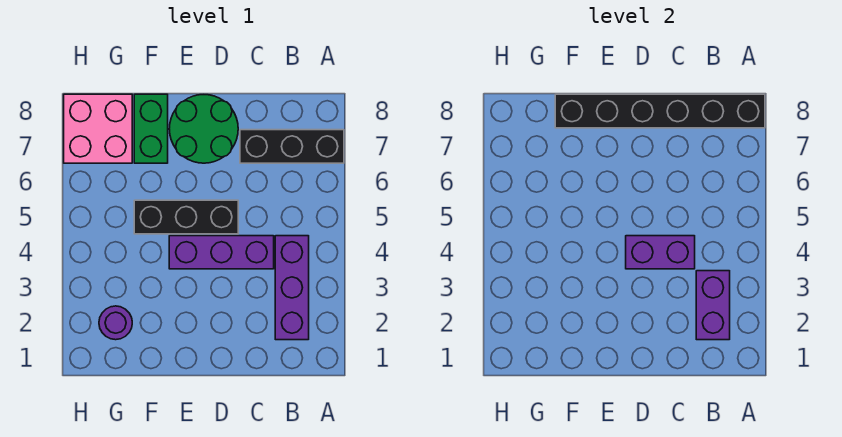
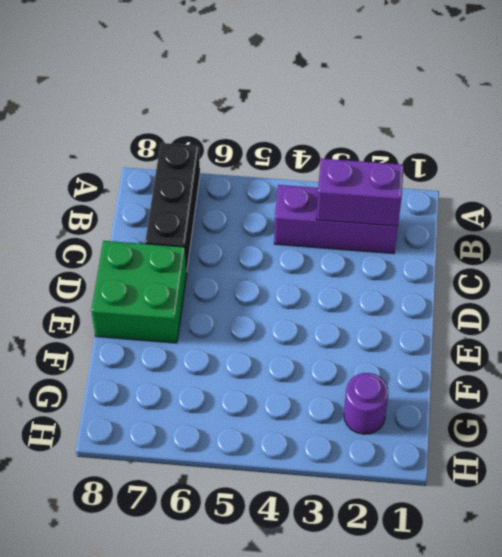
green brick D7:E8 level 1 -> green round brick D7:E8 level 1
none -> purple brick C4:E4 level 1
none -> black brick D5:F5 level 1

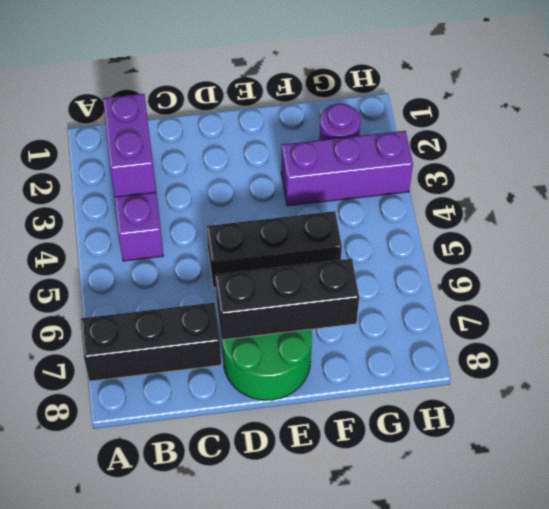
black brick D7:F7 level 2 -> none
purple brick F3:H3 level 1 -> purple brick C4:E4 level 1
none -> green brick F7:F8 level 1
none -> pink brick G7:H8 level 1

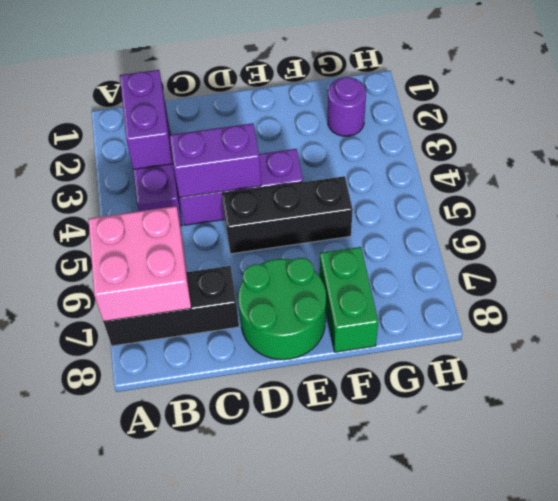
pink brick A6:B7 level 2 -> pink brick G7:H8 level 1
none -> black brick A8:F8 level 2

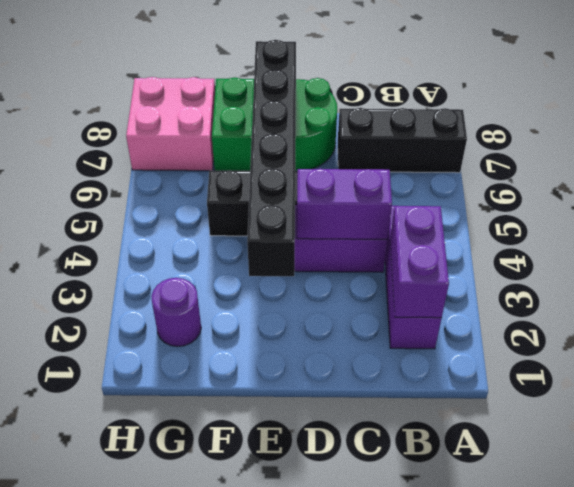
black brick E3:E8 level 2 -> black brick A8:F8 level 2

